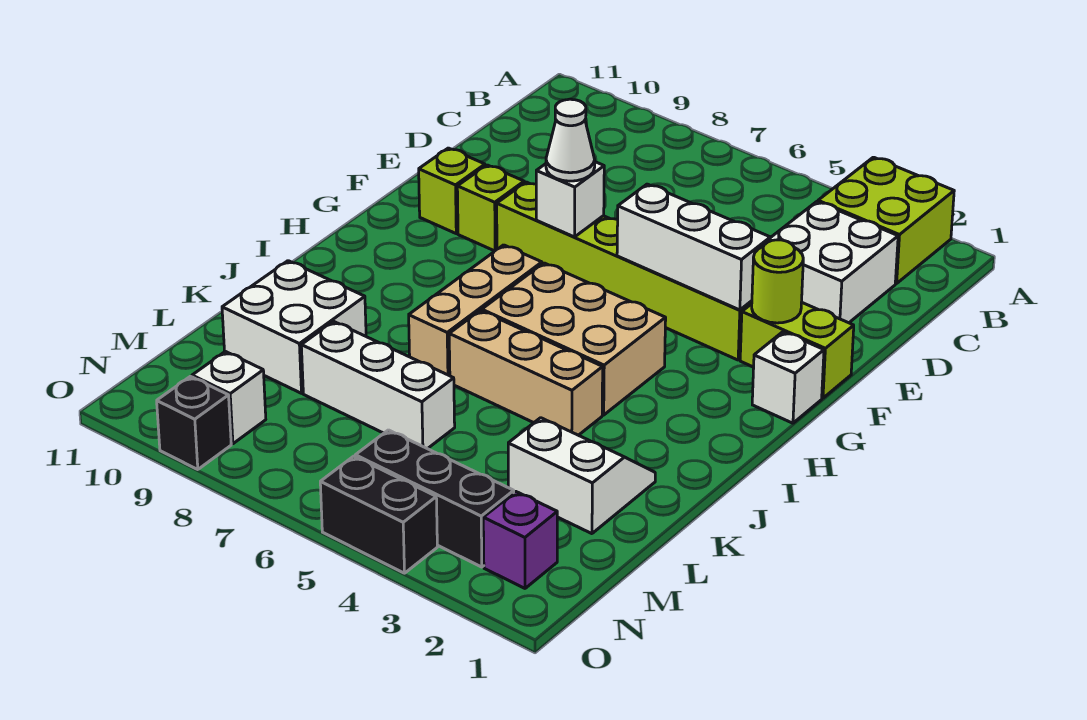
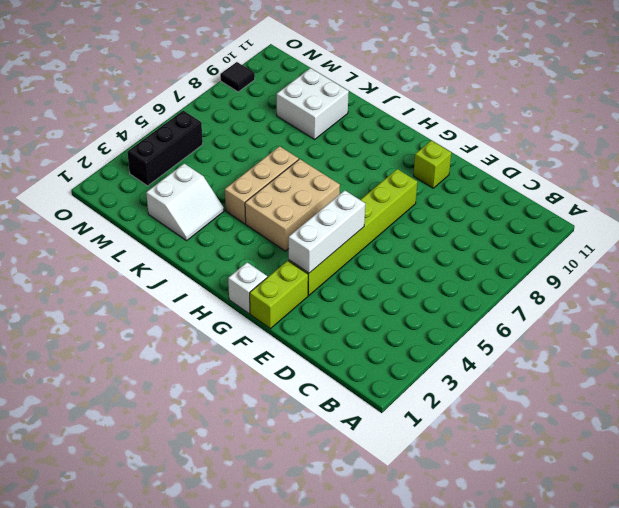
black tile O9 level 1 -> black brick O9 level 1
none -> lime brick A2:B3 level 1
none -> white brick C2:D3 level 1
none -> lime brick F9 level 1

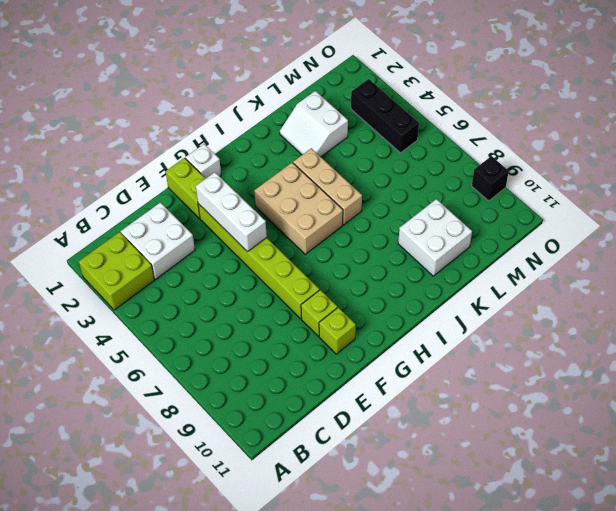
none -> tan brick H7:J7 level 1
none -> white brick L6:L8 level 1
none -> purple brick N2 level 1

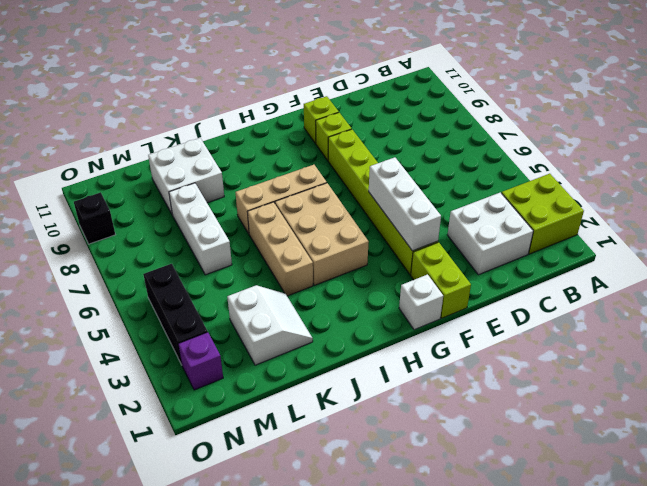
none -> white brick N9 level 1
none -> black brick O4:O5 level 1
none -> lime round brick F2 level 2

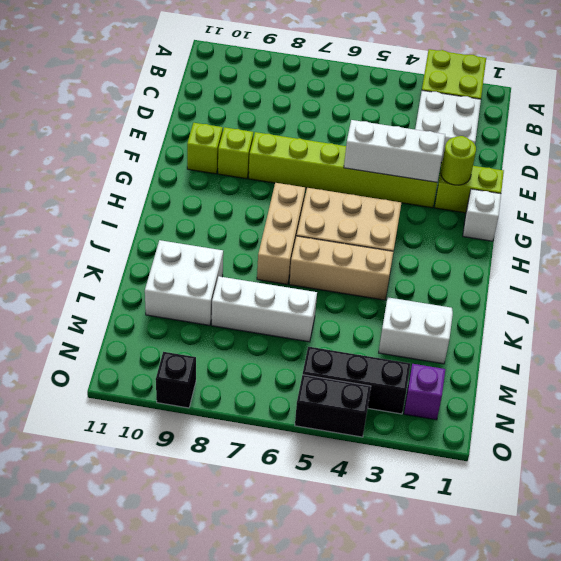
none -> white brick N9 level 1
none -> white brick F7 level 2
none -> white cone F7 level 3

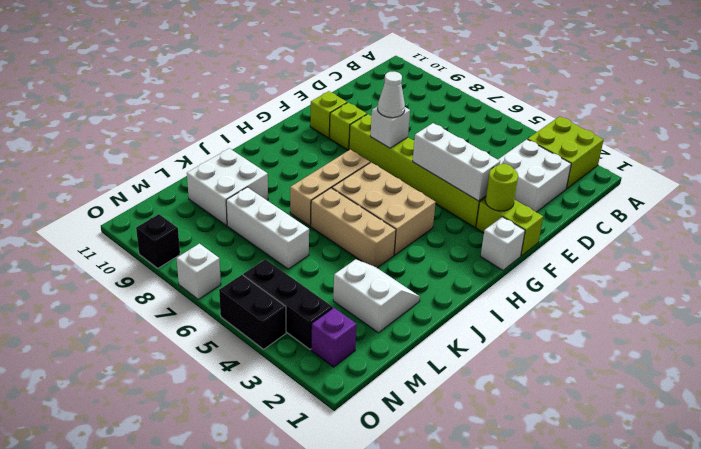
white brick O7 level 1 -> white brick N9 level 1

